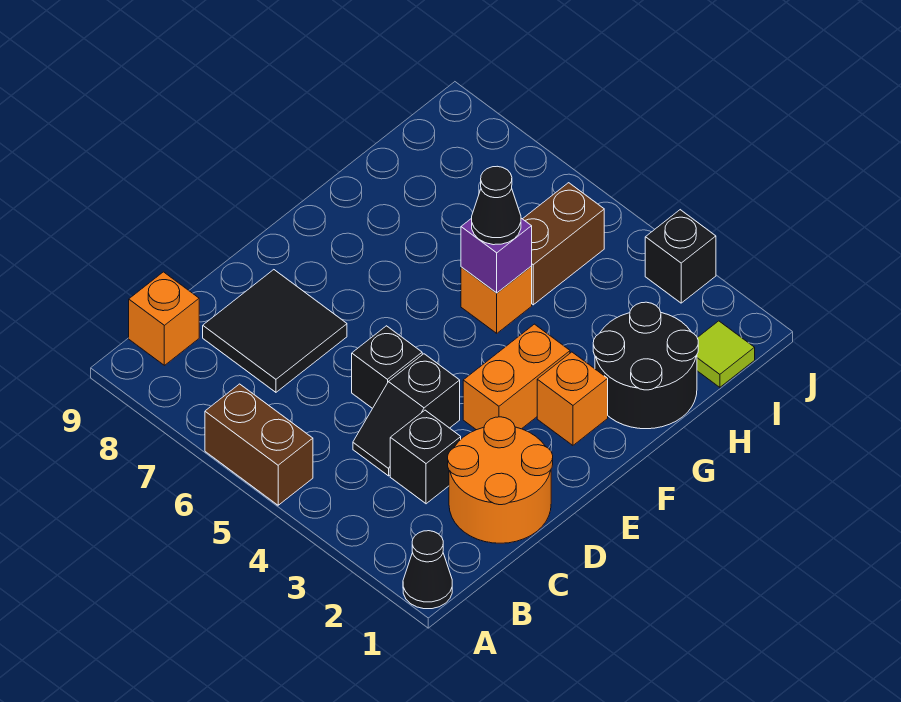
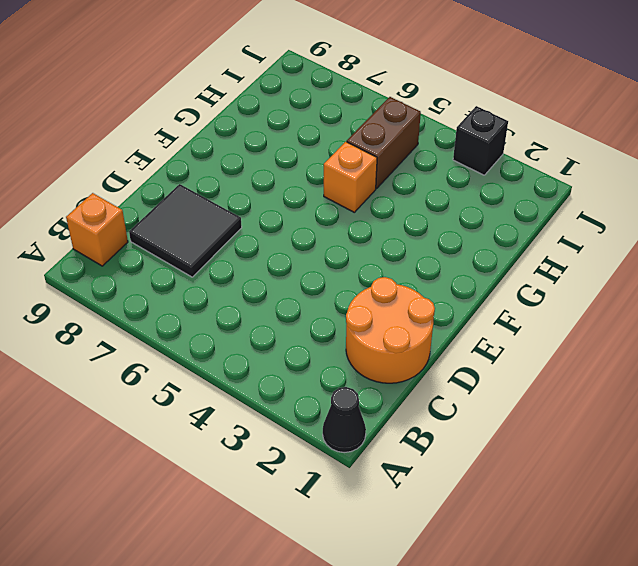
none -> brown brick A5:A6 level 1
none -> black brick C3 level 1
none -> black slope C4:D4 level 1 top D

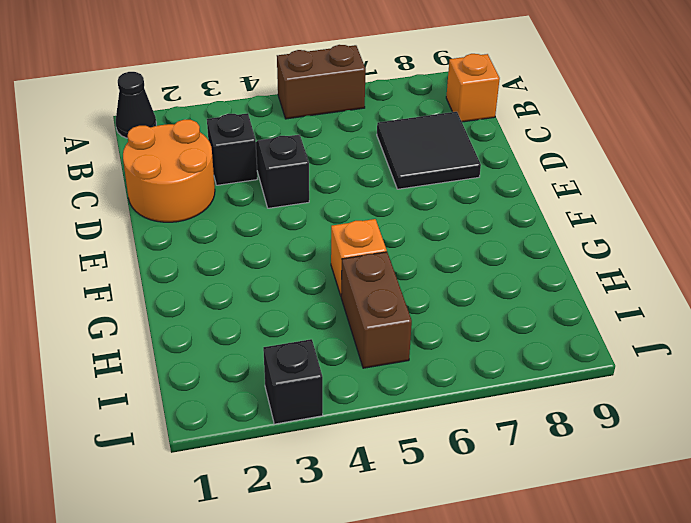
none -> black brick D5 level 1
none -> orange brick E3:F3 level 1
none -> orange brick F2 level 1

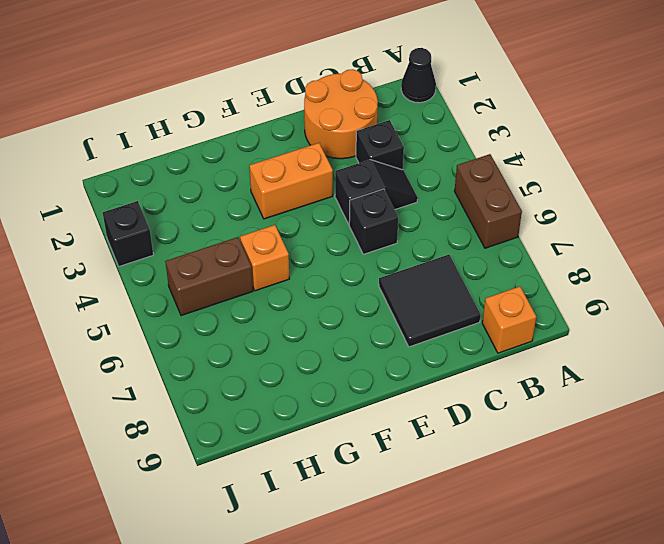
none -> orange brick F2 level 1
none -> black round brick G1:H2 level 1
none -> lime tile I1 level 1

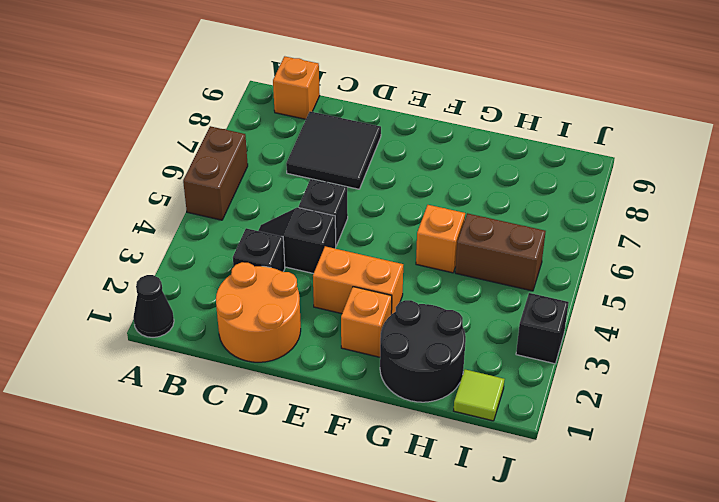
none -> purple brick G5 level 2
none -> black cone G5 level 3

